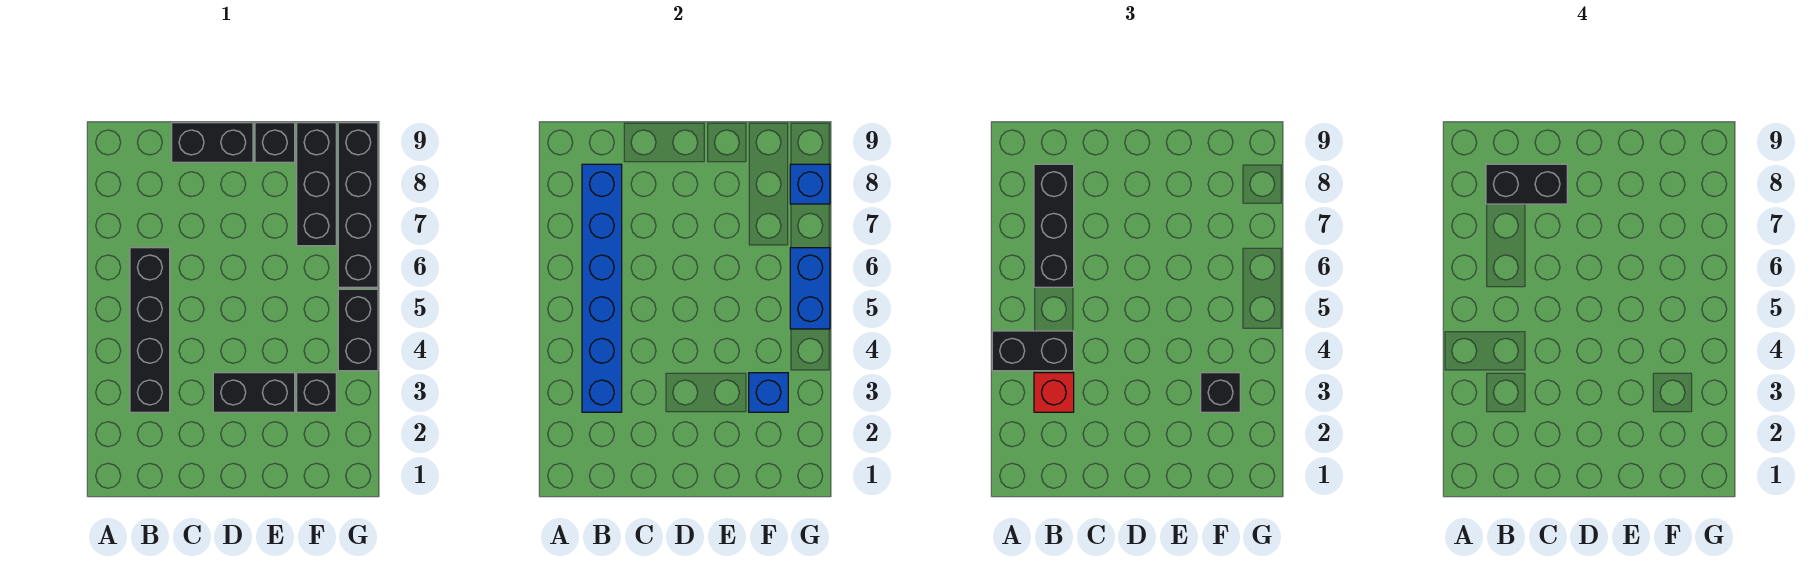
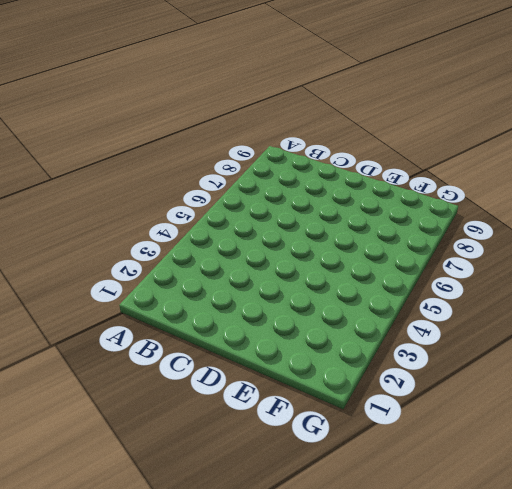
none -> black brick B3:B6 level 1
none -> black brick C9:D9 level 1
none -> black brick D3:E3 level 1

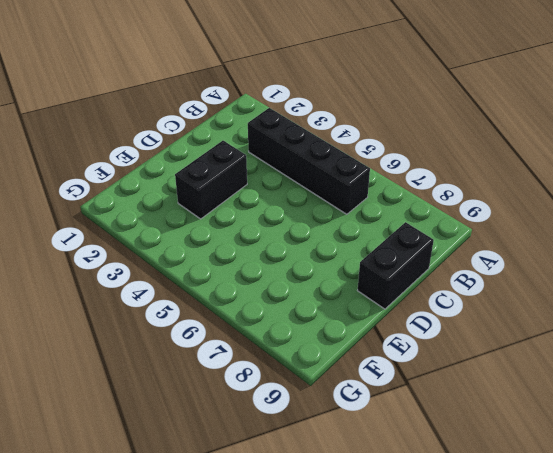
none -> black brick E9 level 1
none -> black brick F3 level 1
none -> black brick F7:F9 level 1

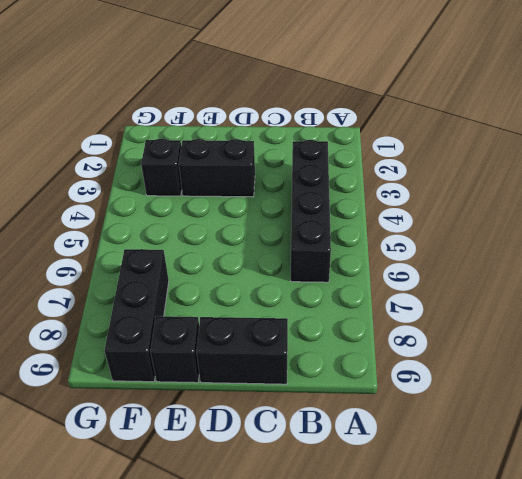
none -> black brick G4:G5 level 1
none -> black brick G6:G9 level 1
none -> blue brick B3:B8 level 2

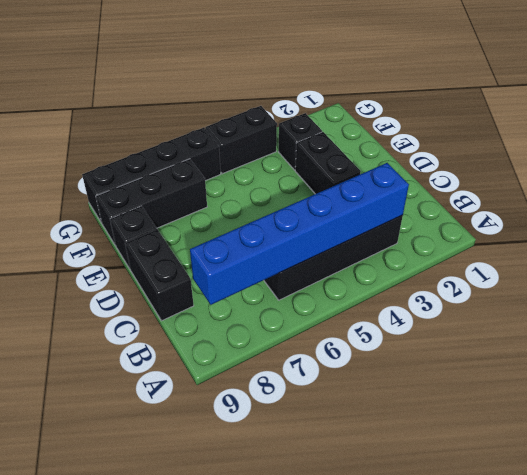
none -> blue brick F3 level 2
none -> blue brick G5:G6 level 2
none -> blue brick G8 level 2

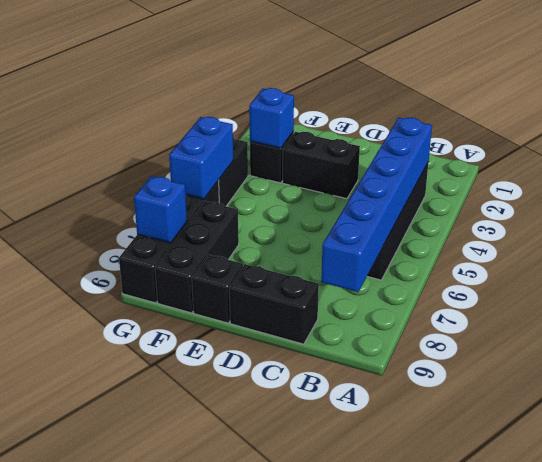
none -> black brick A4:B4 level 3
none -> red brick B3 level 3
none -> black brick B6:B8 level 3

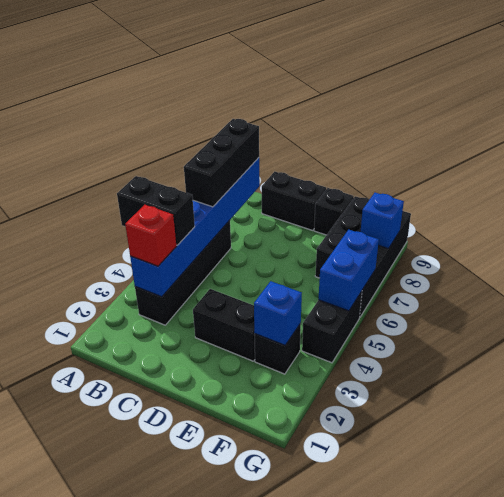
none -> black brick F3 level 3
none -> black brick B8:C8 level 4

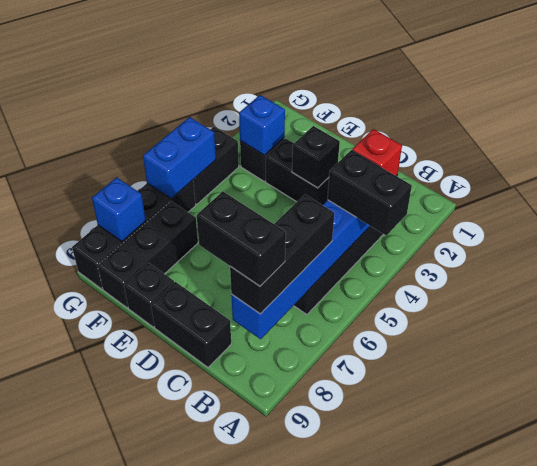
black brick D3 level 2 -> black brick F3 level 3

